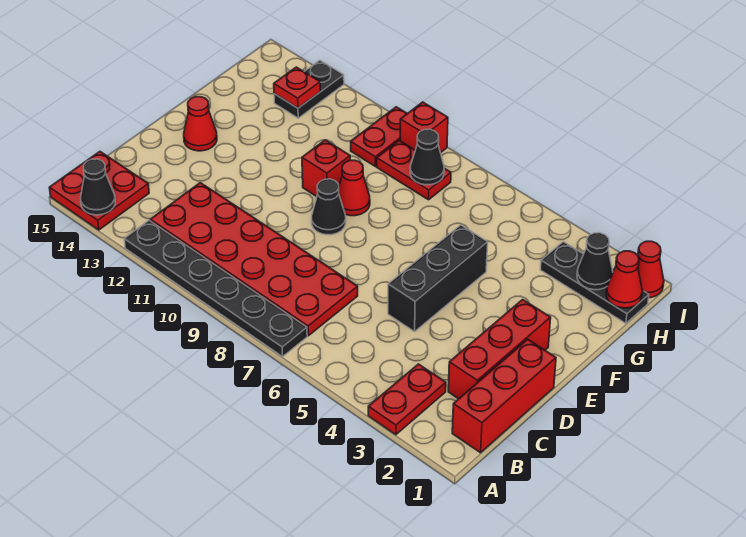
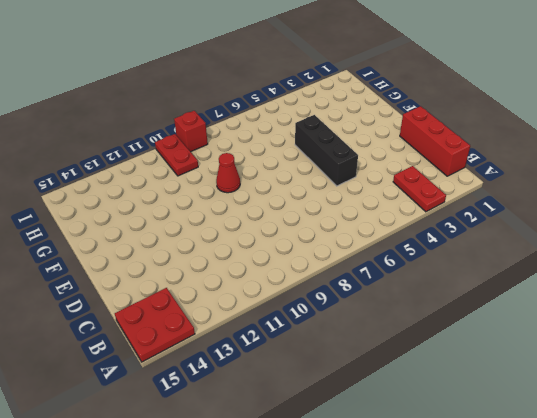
none -> black plate A7:A12 level 1
none -> red plate B7:C12 level 1
none -> red brick C2:E2 level 1

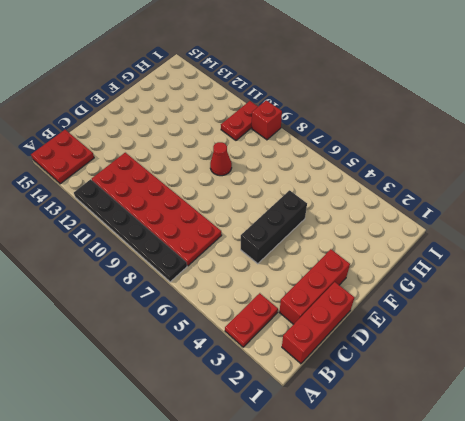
none -> black cone E9 level 1
none -> red cone E14 level 1
none -> red brick F10 level 1

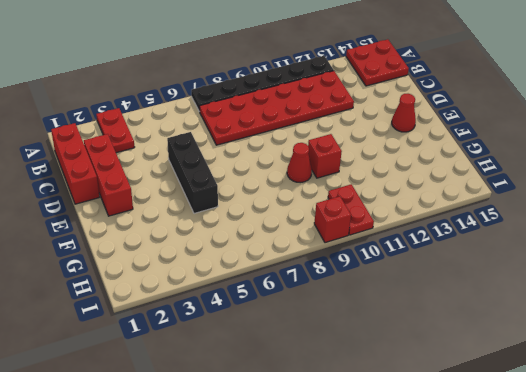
none -> black cone E9 level 1
none -> black plate H1:H3 level 1
none -> red plate H8:H9 level 1

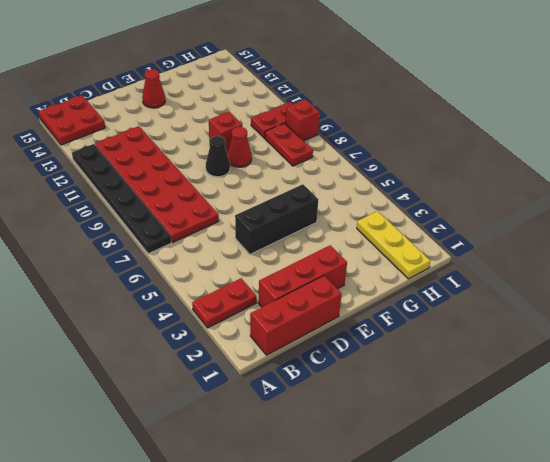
yellow plate H1:H3 level 1 -> black plate H1:H3 level 1
none -> black plate H13:I13 level 1
none -> red cone I1 level 1
none -> black cone A14 level 2

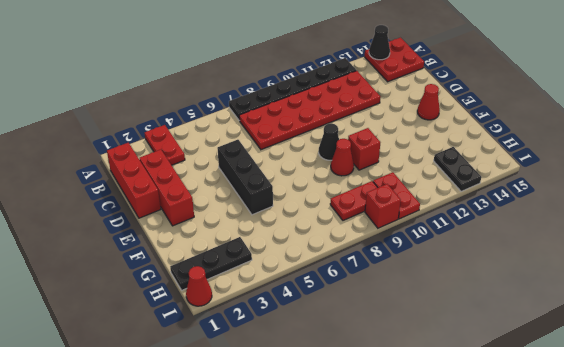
none -> red cone H1 level 2
none -> black cone H2 level 2
none -> black cone H8 level 2

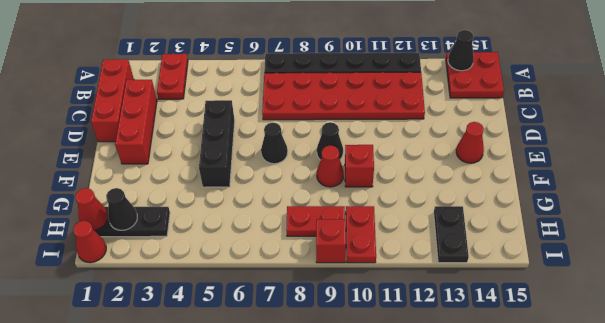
black cone E7 level 1 -> black cone H8 level 2
none -> red plate H13 level 2

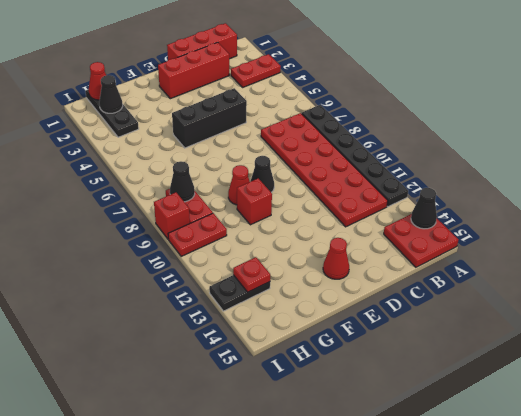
none -> red cone I1 level 1

